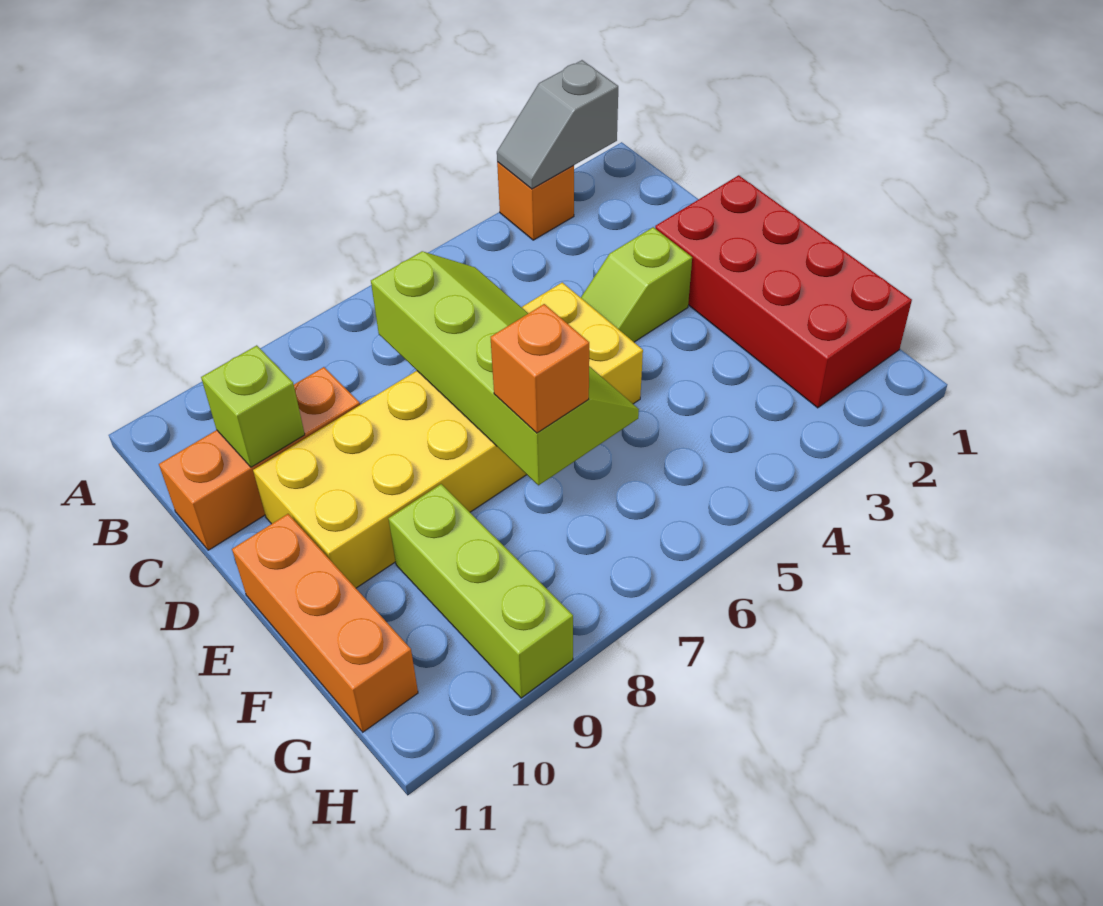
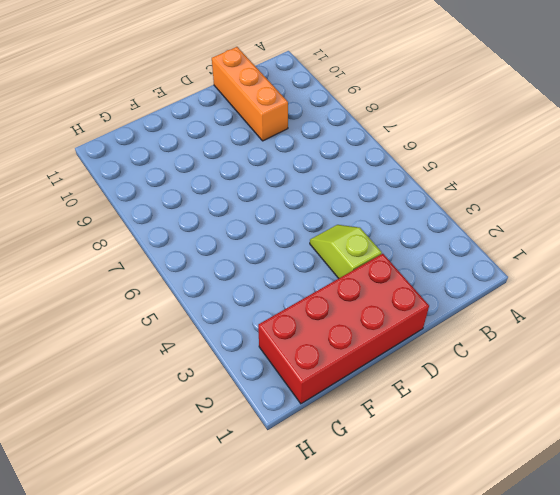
none -> orange brick A3 level 1
none -> yellow brick D5:E10 level 1

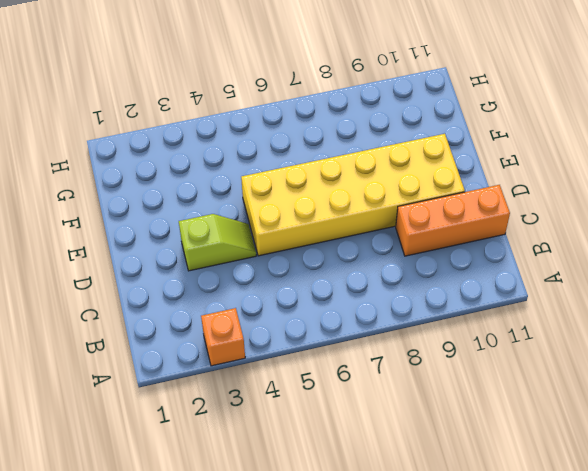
none -> red brick D1:G2 level 1
none -> orange brick E11:G11 level 1

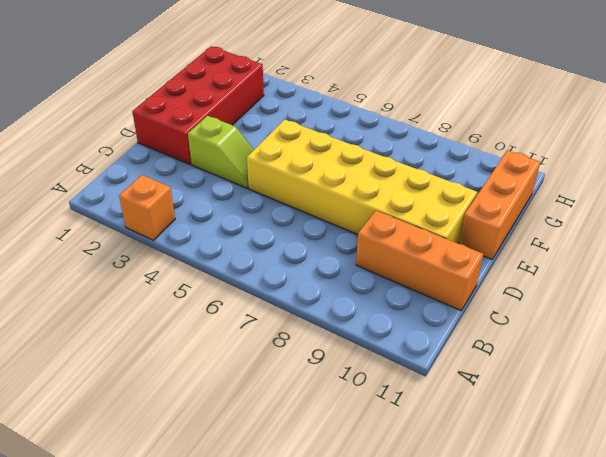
none -> lime brick F9:H9 level 1
none -> grey slope A2:A3 level 2 top 2

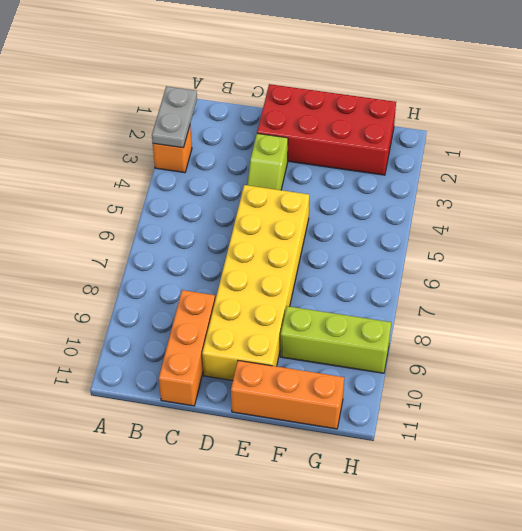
grey plate A2:A3 level 2 -> grey slope A2:A3 level 2 top 2
none -> lime slope C6:F7 level 2 top 7
none -> lime brick C10 level 2

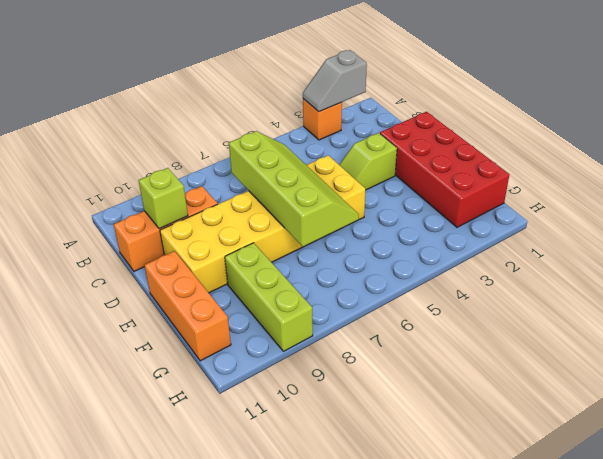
none -> orange brick F7 level 3

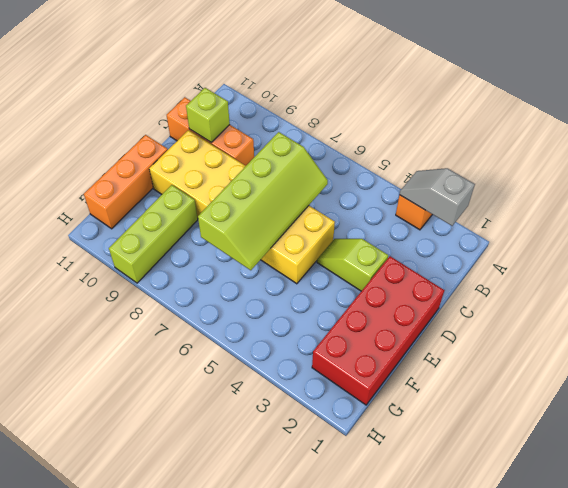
none -> orange brick F7 level 3

